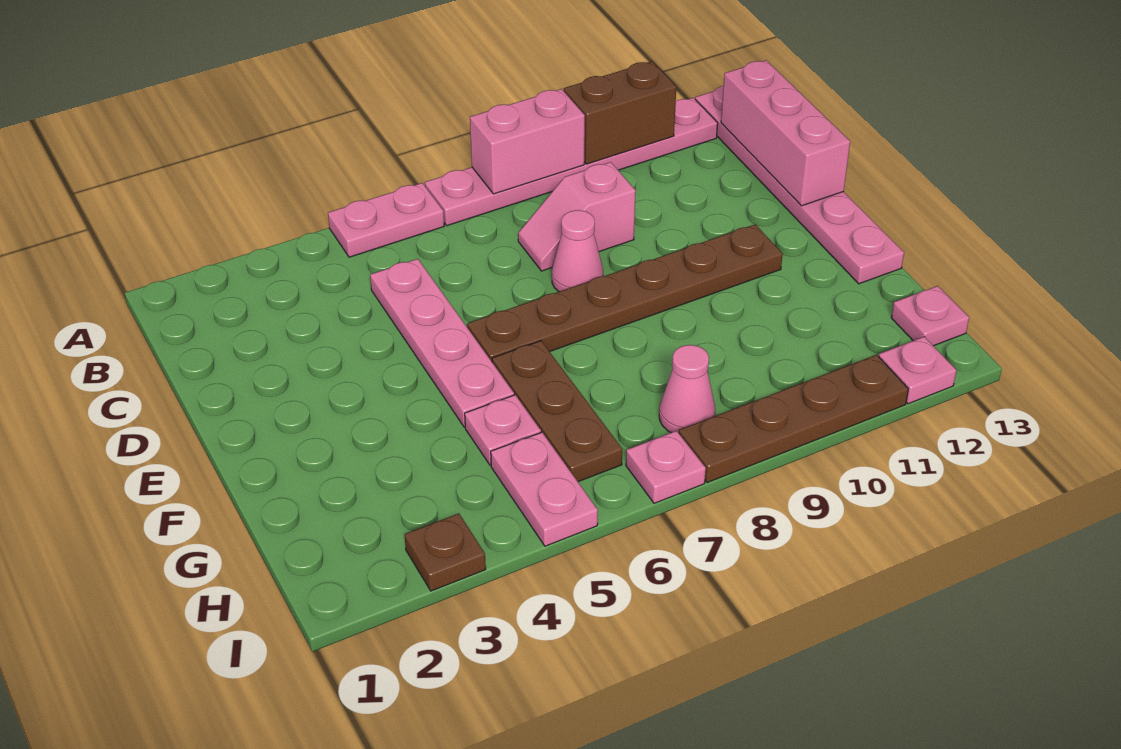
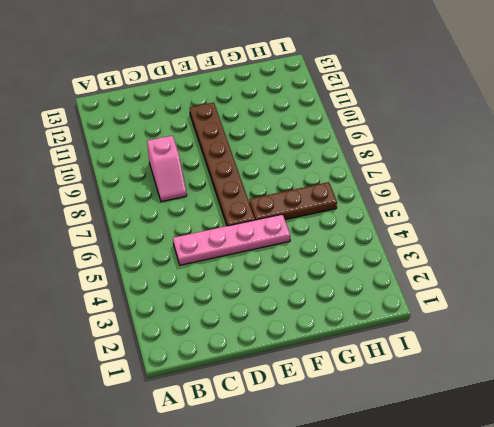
none -> pink plate A5:A6 level 1
none -> pink plate A7:A12 level 1
none -> pink plate A13:F13 level 1

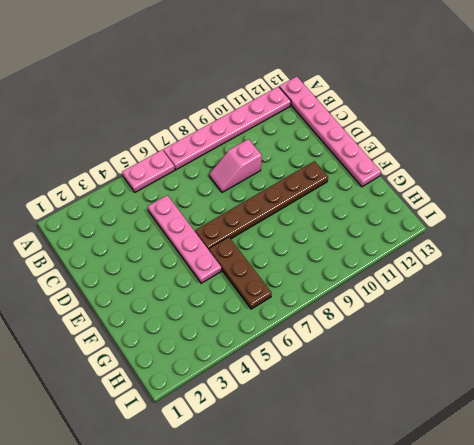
none -> pink cone D8 level 1
none -> pink plate G5 level 1
none -> pink plate H5:I5 level 1

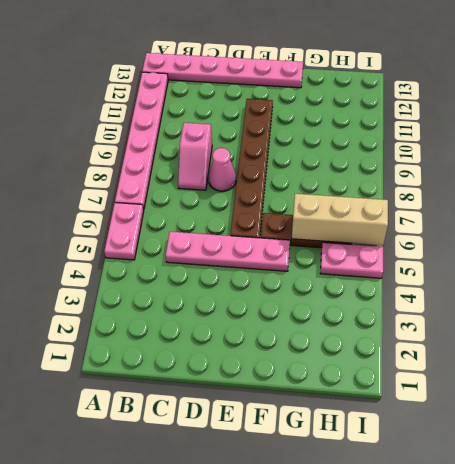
tan brick G6:I6 level 2 -> none
none -> pink plate G5 level 1
none -> pink cone H8 level 1
none -> pink plate H13 level 1

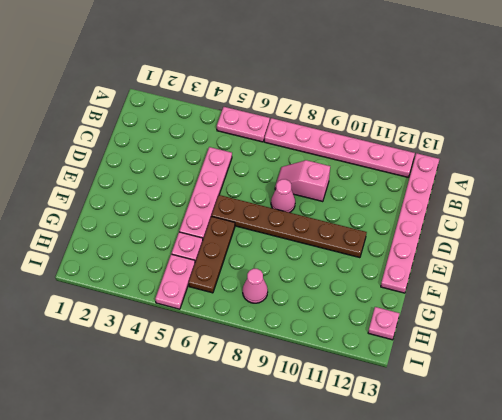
none -> brown plate I3 level 1
none -> pink plate I7 level 1
none -> brown plate I8:I11 level 1

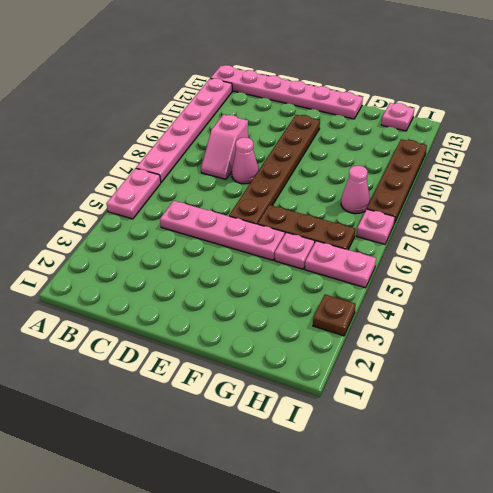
none -> pink plate I12 level 1
none -> pink brick A8:A9 level 2
none -> brown brick A10:A11 level 2

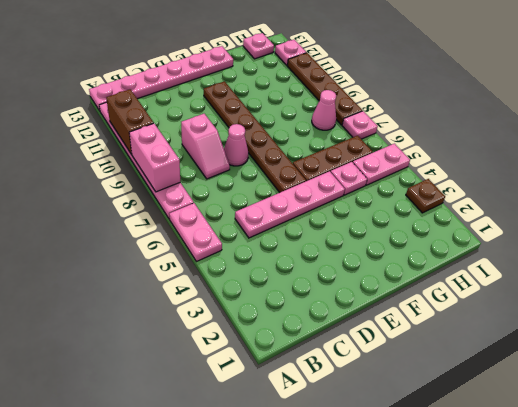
none -> pink brick B13:D13 level 2

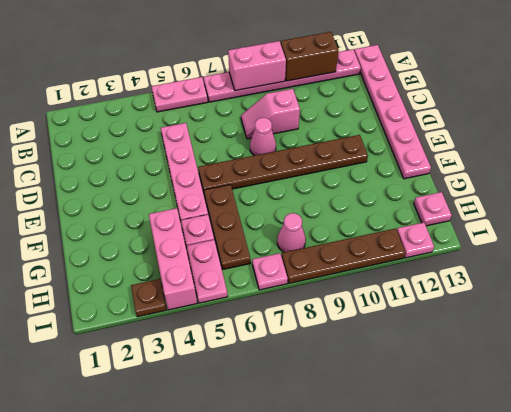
pink brick G4:I4 level 1 -> pink brick B13:D13 level 2

